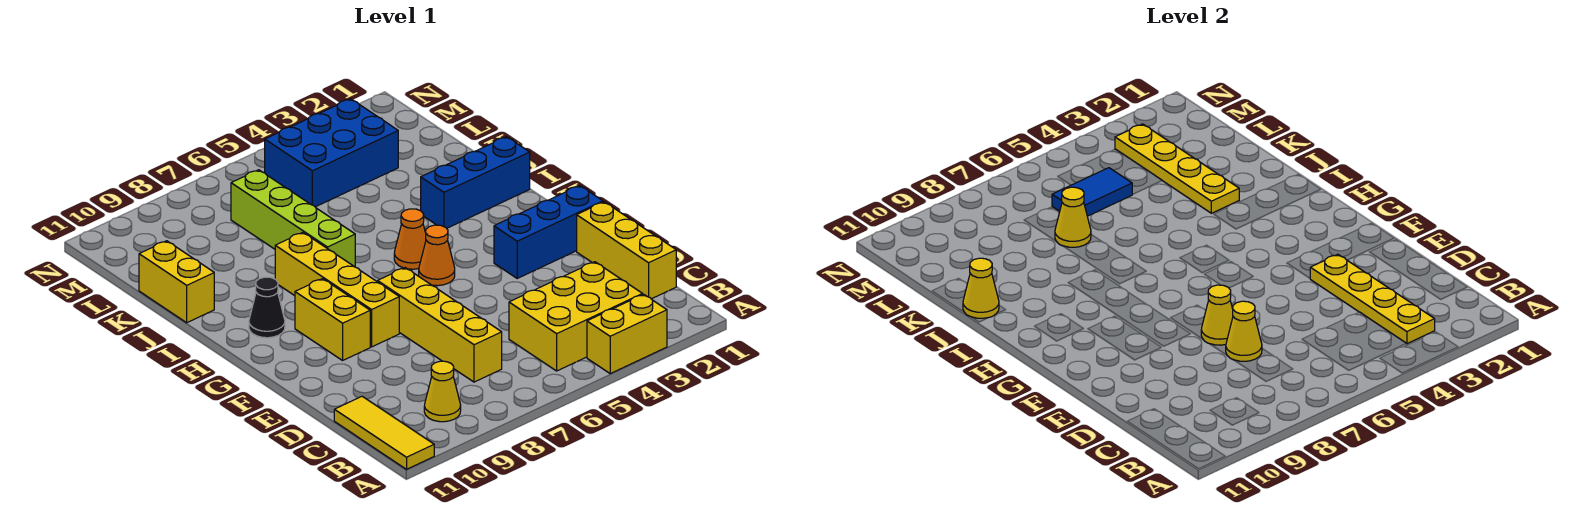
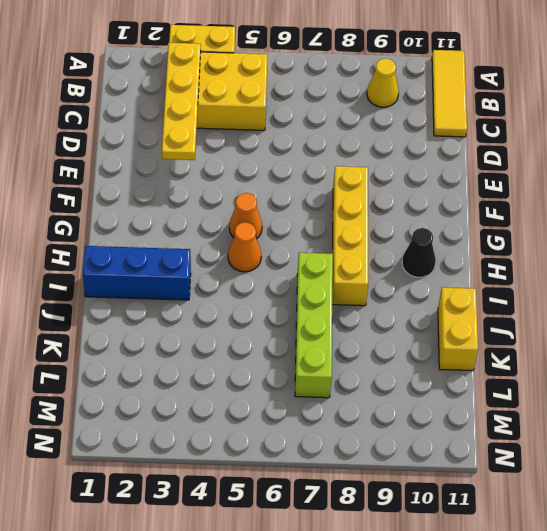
none -> yellow brick C1:E1 level 1
none -> yellow brick C7:F7 level 1
none -> blue brick F1:F3 level 1

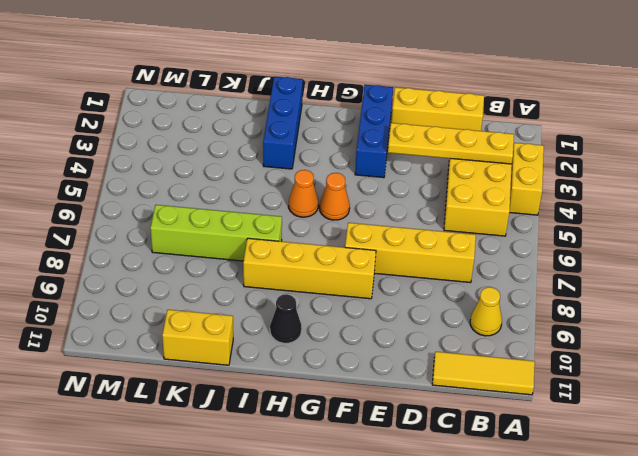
none -> yellow brick F9:G9 level 1
none -> blue brick L3:M5 level 1
none -> yellow cone D7 level 2

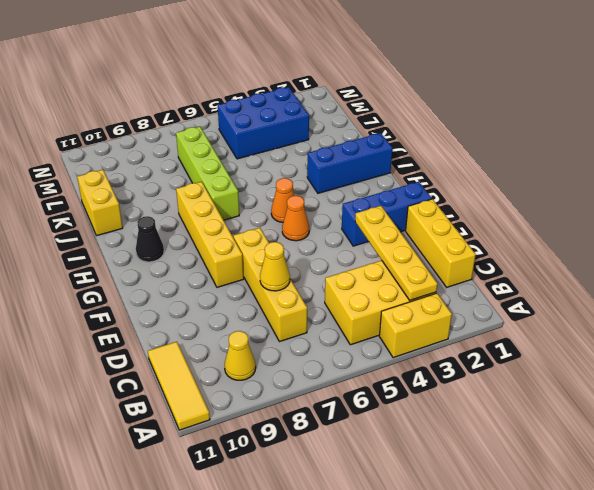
none -> yellow brick F9:G9 level 1
none -> yellow cone E7 level 2
none -> yellow plate J3:M3 level 2

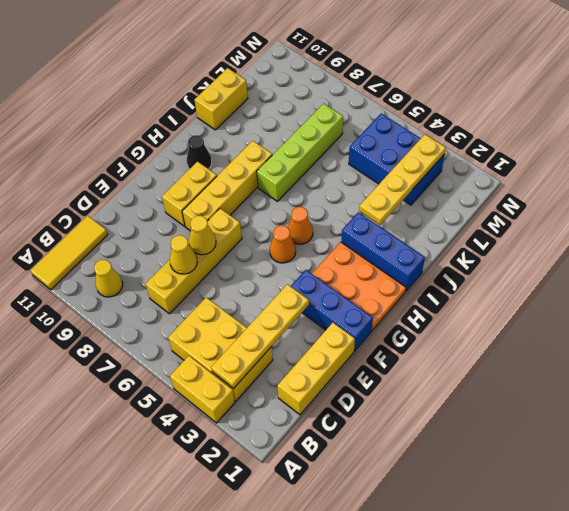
orange plate G1:H3 level 1 -> none
none -> yellow cone J11 level 2
none -> yellow cone K7 level 2
none -> blue tile L5:L6 level 2

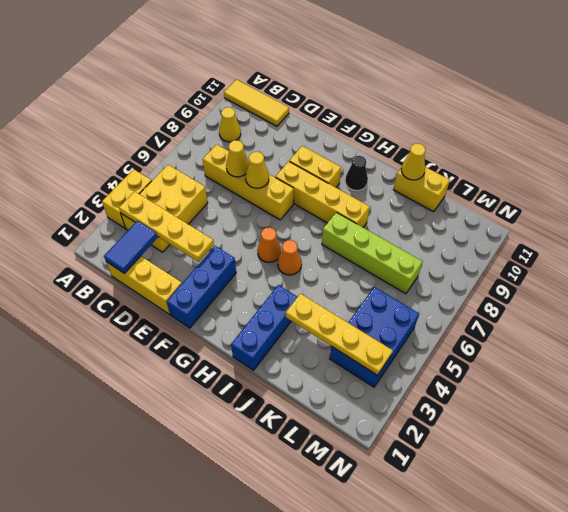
blue tile C1:C2 level 2 -> blue tile L5:L6 level 2
none -> yellow cone K7 level 2

